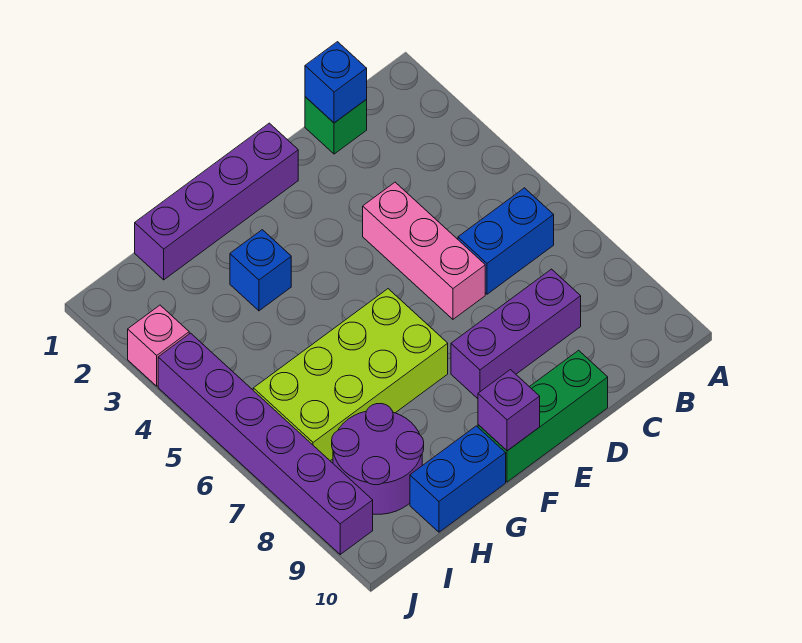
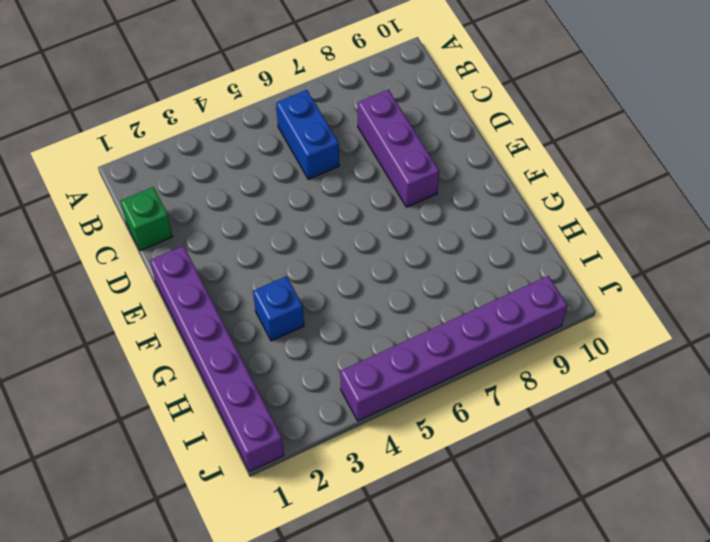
purple brick E1:J1 level 1 -> purple brick E1:H1 level 1
none -> pink brick D4:D6 level 1
none -> green brick D10:F10 level 1
none -> lime brick F6:I7 level 1

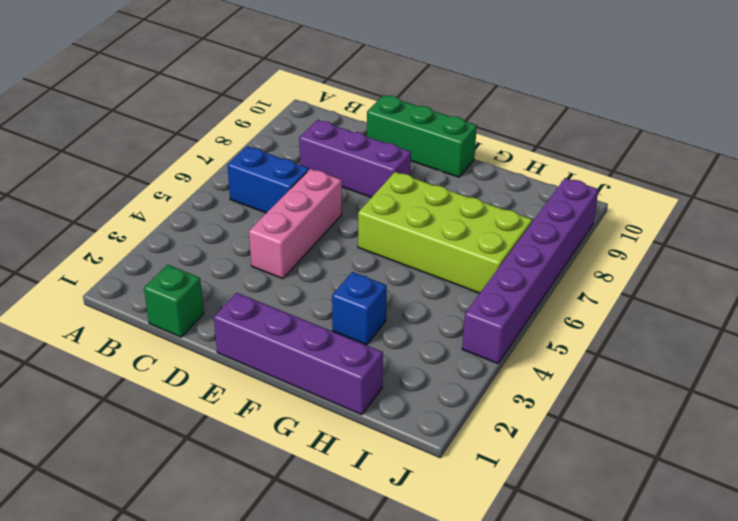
none -> blue brick G10:H10 level 1
none -> purple round brick H8:I9 level 1
none -> pink brick J3 level 1

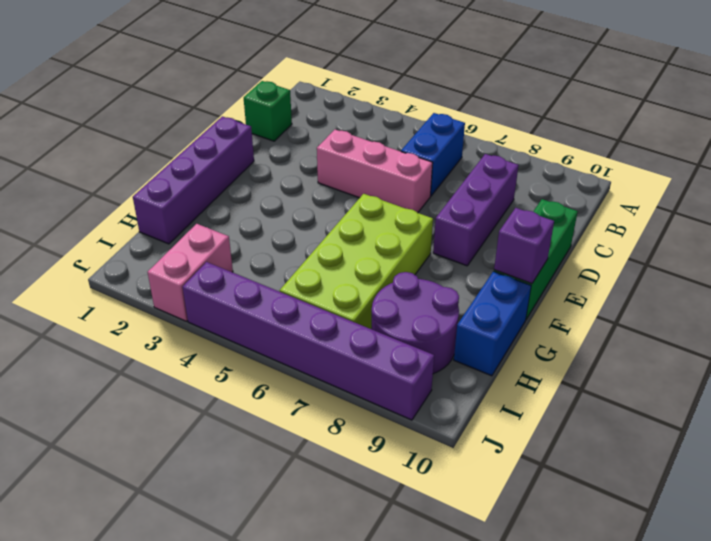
pink brick I3:J3 level 1 -> pink brick J3 level 1
none -> blue brick G3 level 1
none -> blue brick C1 level 2

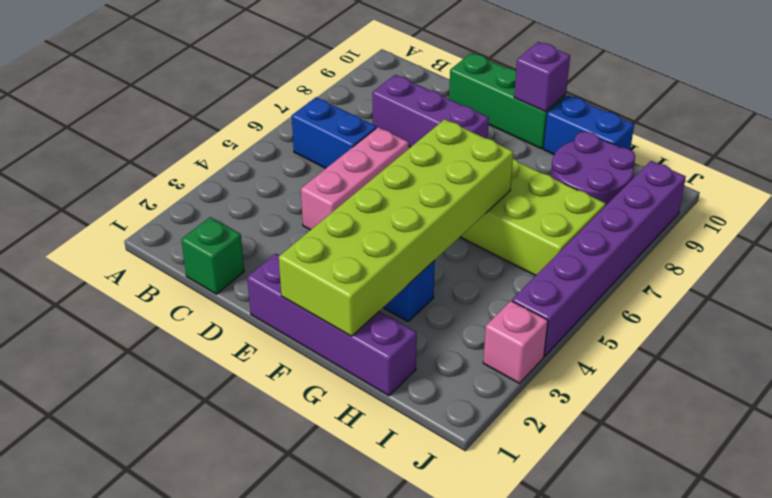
lime brick F1:G6 level 2 -> none
none -> blue brick C1 level 2

